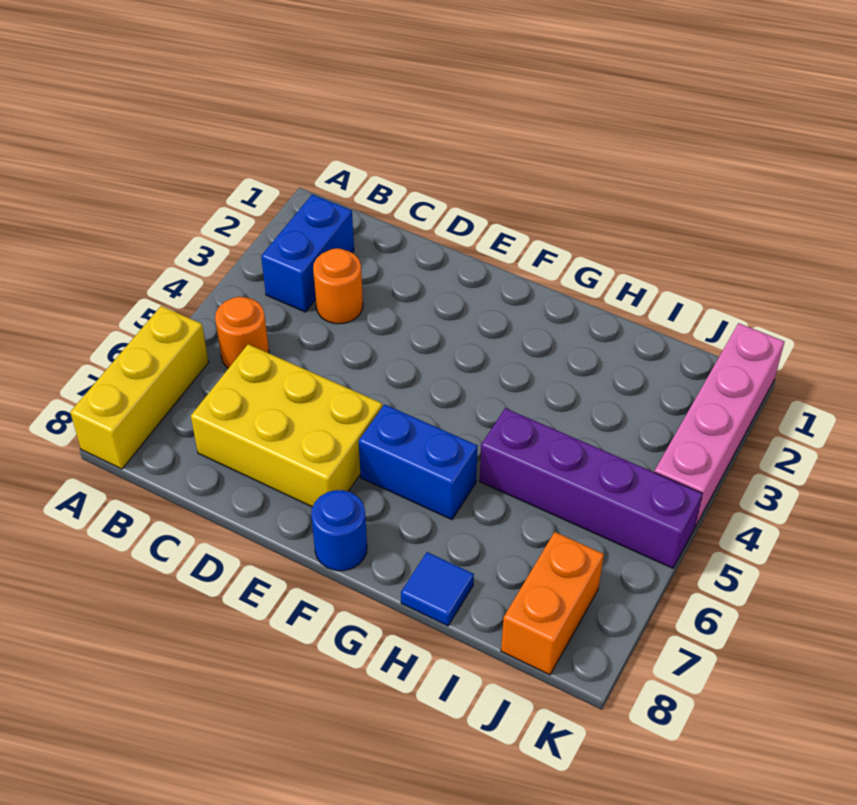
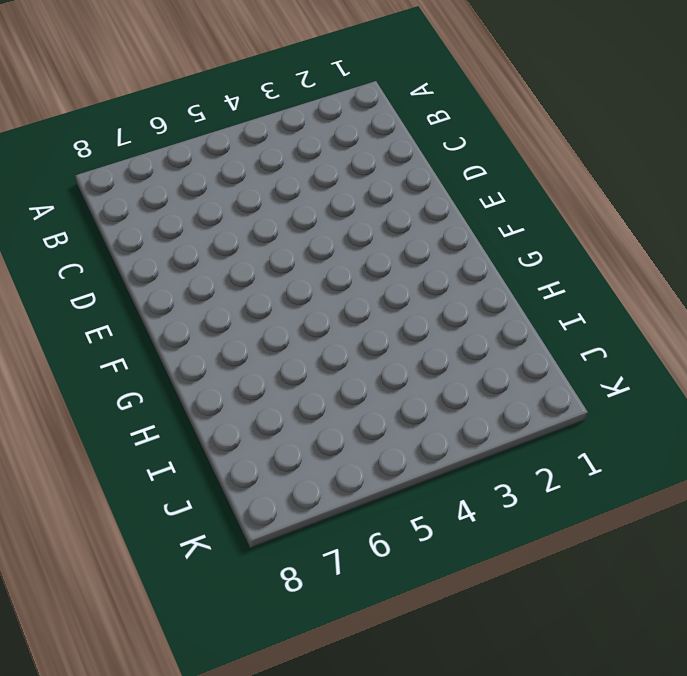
none -> yellow brick A6:A8 level 1
none -> blue brick B2:B3 level 1

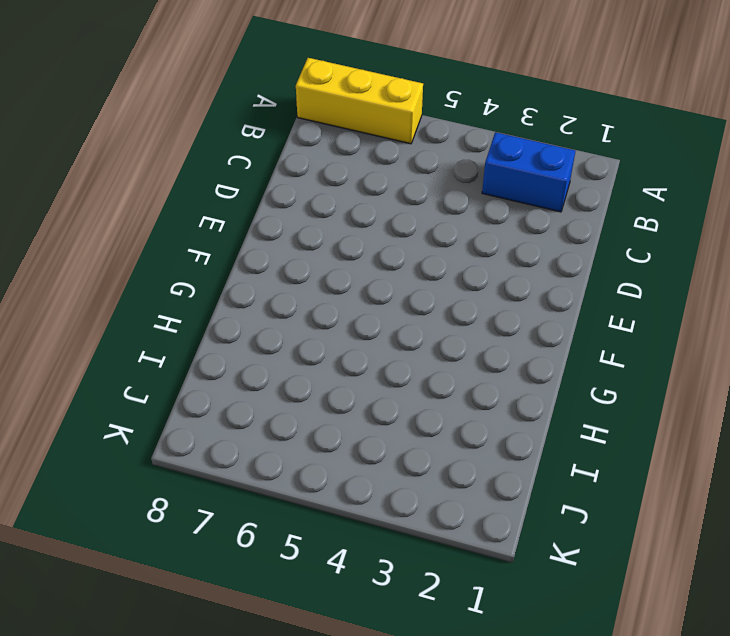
none -> orange round brick B5 level 1
none -> orange round brick C3 level 1

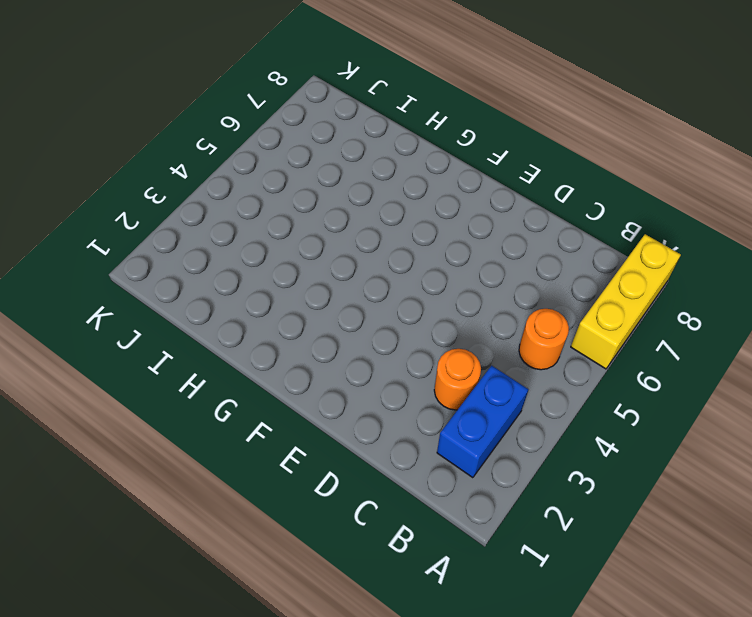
none -> yellow brick C6:E7 level 1
none -> blue brick F6:G6 level 1

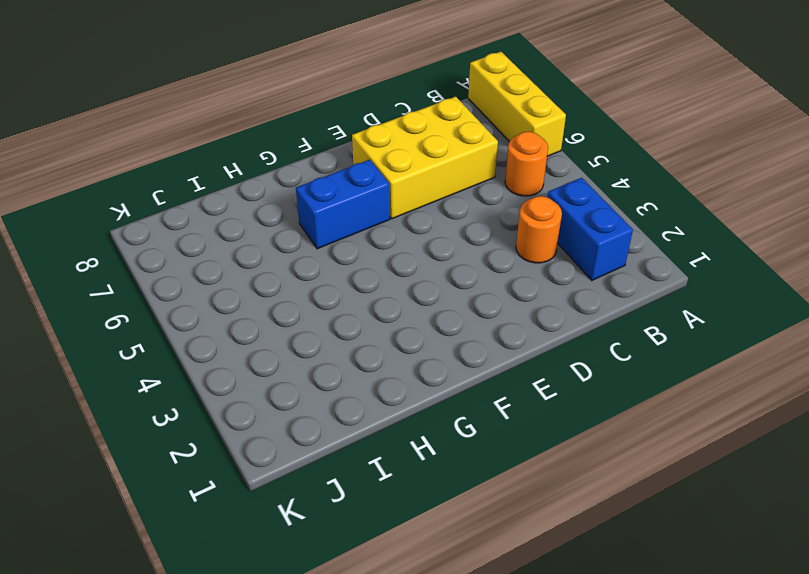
none -> blue round brick F8 level 1
none -> purple brick H5:K5 level 1

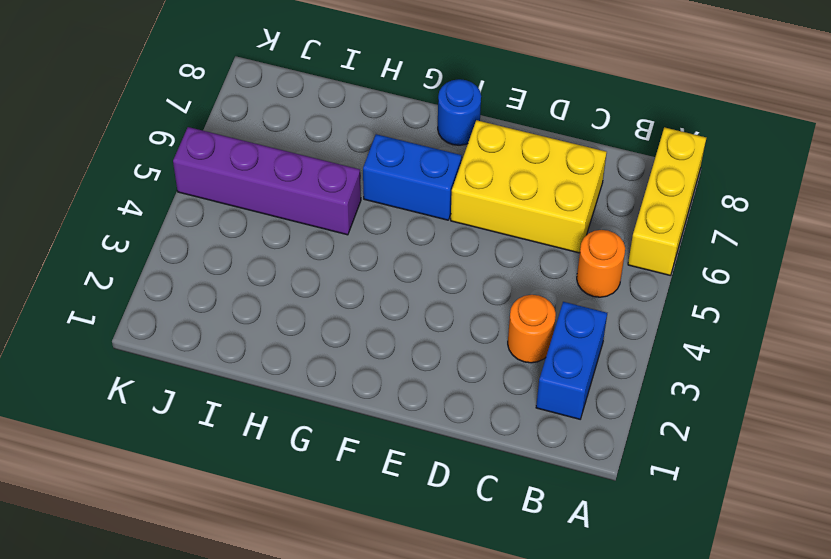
none -> blue tile H8 level 1
none -> orange brick J7:J8 level 1

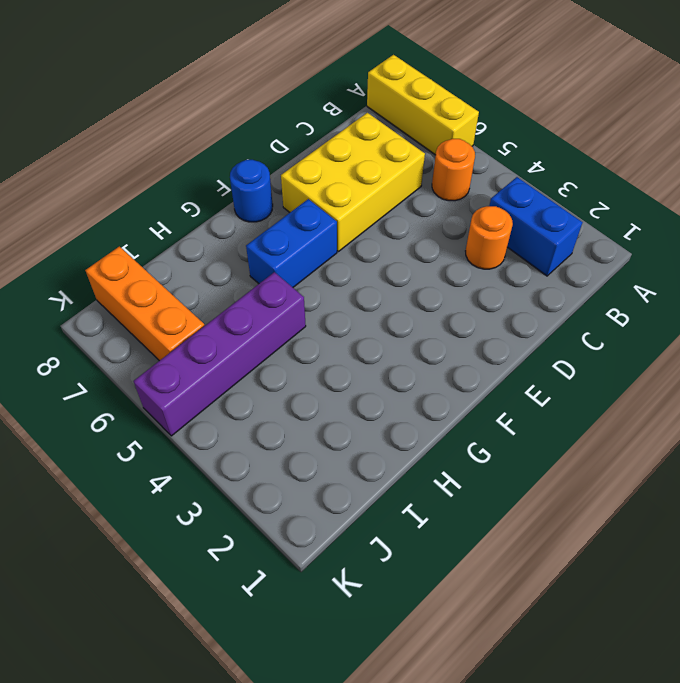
orange brick J6:J8 level 1 -> orange brick J7:J8 level 1
none -> blue tile H8 level 1
none -> pink brick K1:K4 level 1

